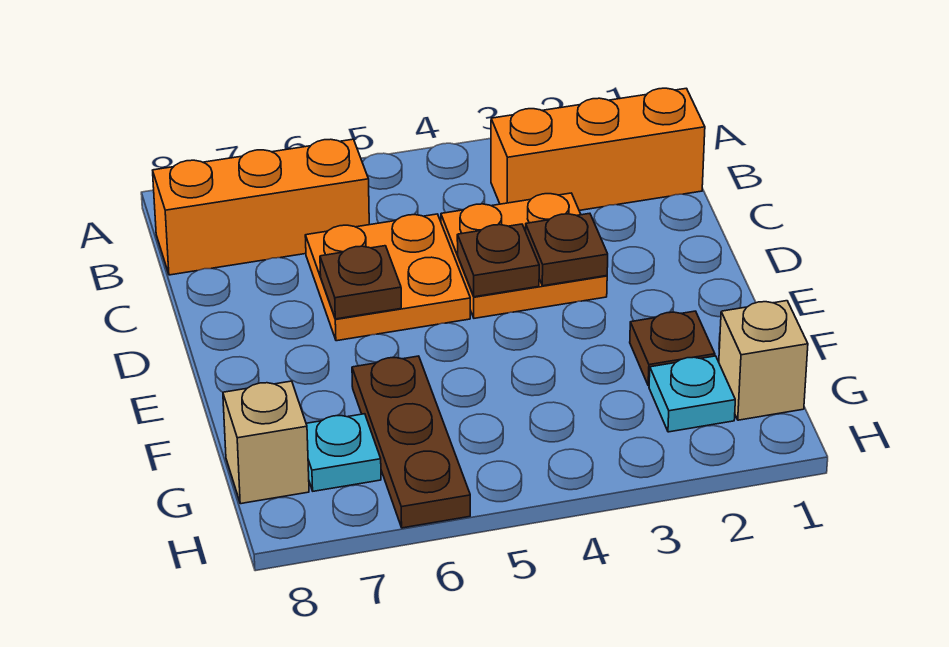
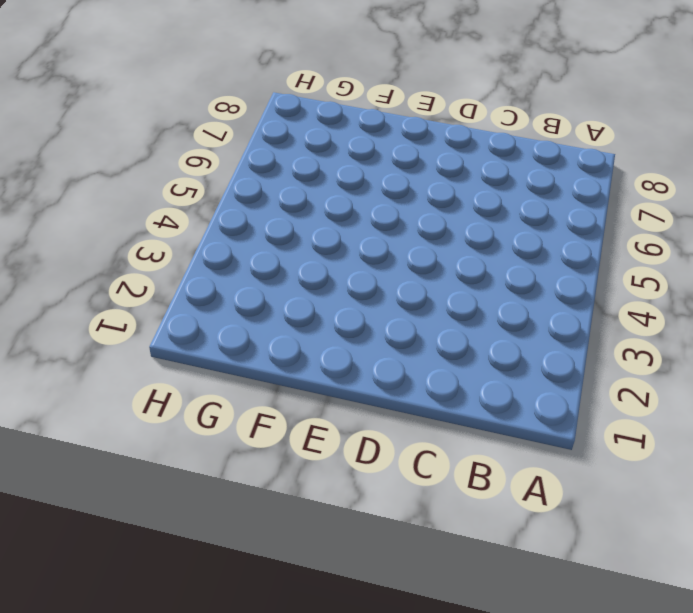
none -> orange brick B1:B3 level 1
none -> orange brick B6:B8 level 1
none -> orange plate C3:D4 level 1

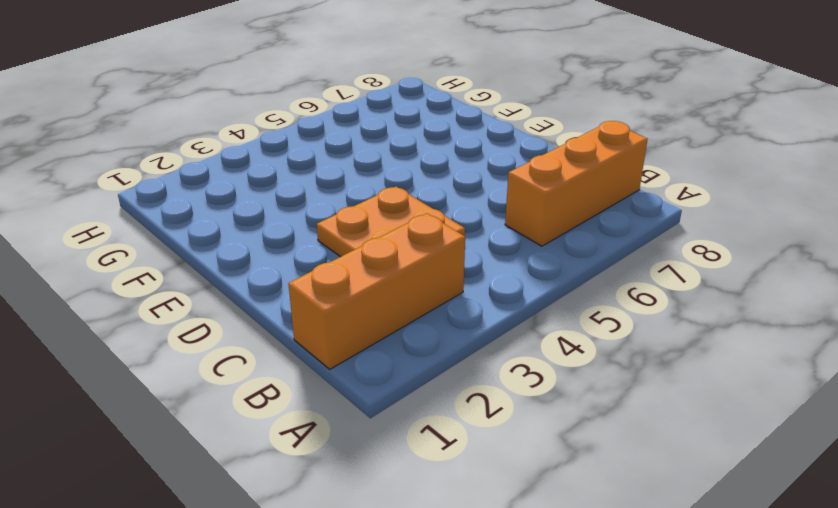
none -> orange plate C5:D6 level 1
none -> brown plate F2 level 1
none -> brown plate F6:H6 level 1

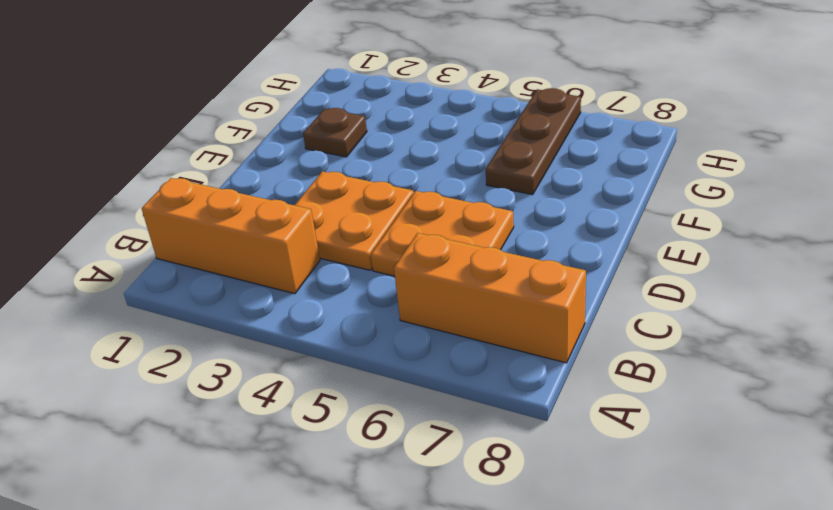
none -> tan brick G1 level 1
none -> cyan plate G2 level 1
none -> cyan plate G7 level 1

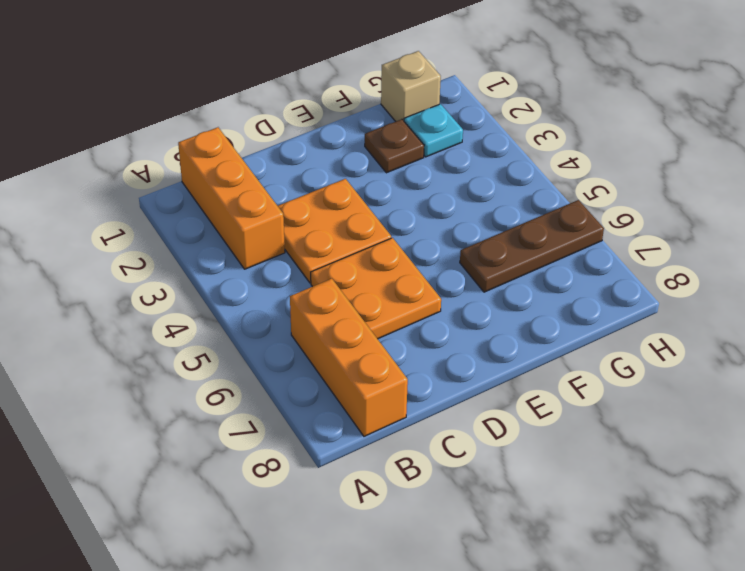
none -> cyan plate G7 level 1
none -> tan brick G8 level 1
none -> brown plate D3 level 2

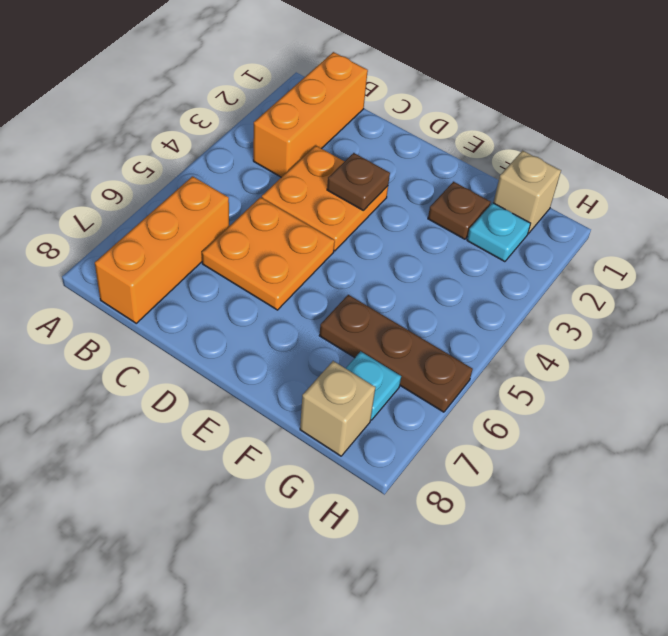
none -> brown plate D4 level 2
none -> brown plate D6 level 2

